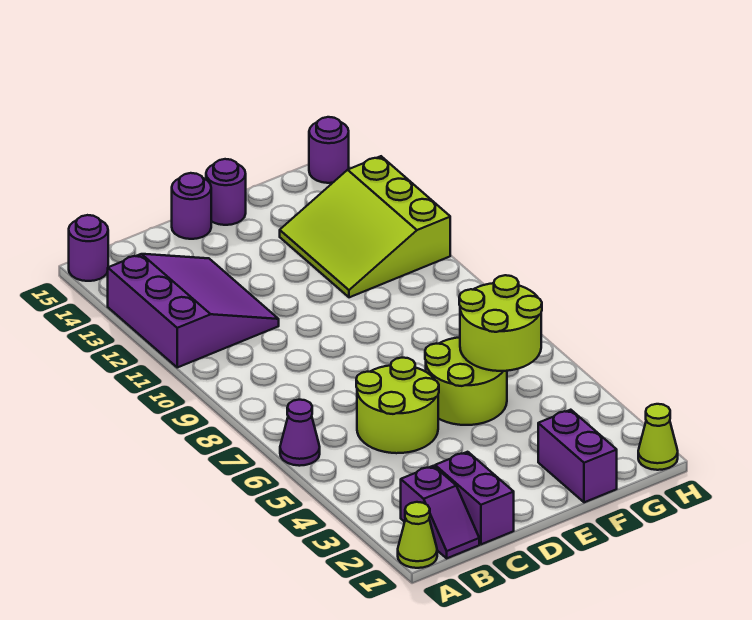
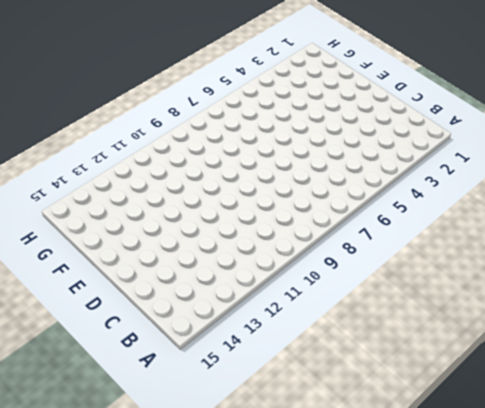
none -> lime cone A1 level 1
none -> purple cone A6 level 1
none -> purple slope A11:C13 level 1 top A

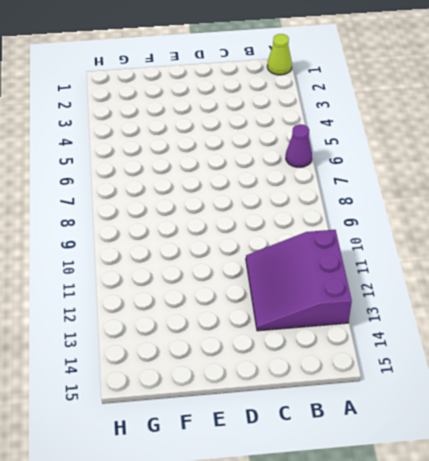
none -> purple round brick A15 level 1
none -> purple slope B1:B2 level 1 top 2
none -> purple brick C1:C2 level 1

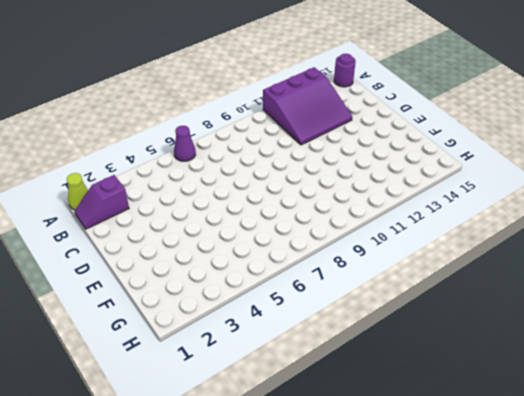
none -> purple brick C1:C2 level 1
none -> lime round brick C5:D6 level 1
none -> purple round brick D15 level 1

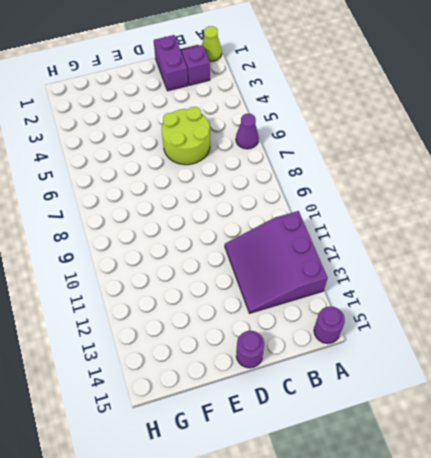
none -> lime round brick E5:F6 level 1
none -> purple round brick E15 level 1
none -> purple brick F1:F2 level 1

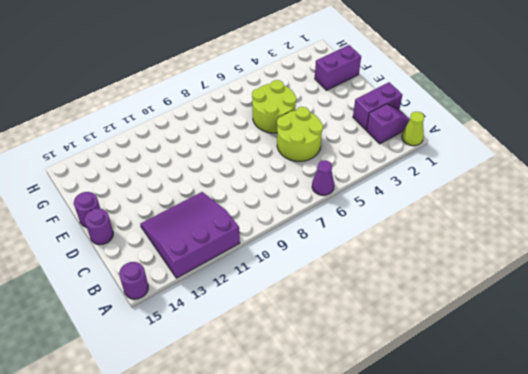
none -> lime slope F11:H13 level 1 top H
none -> lime cone H1 level 1
none -> purple round brick H15 level 1

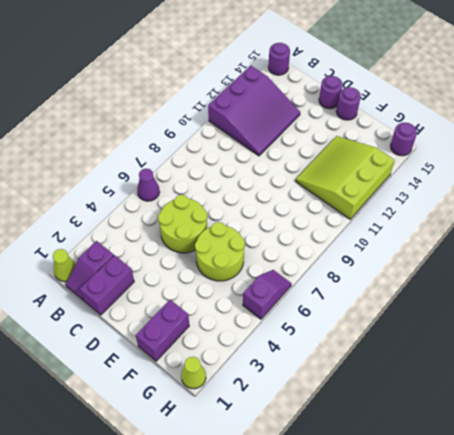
purple slope H5:H6 level 1 top 5 -> none
none -> lime round brick F5:G6 level 2

